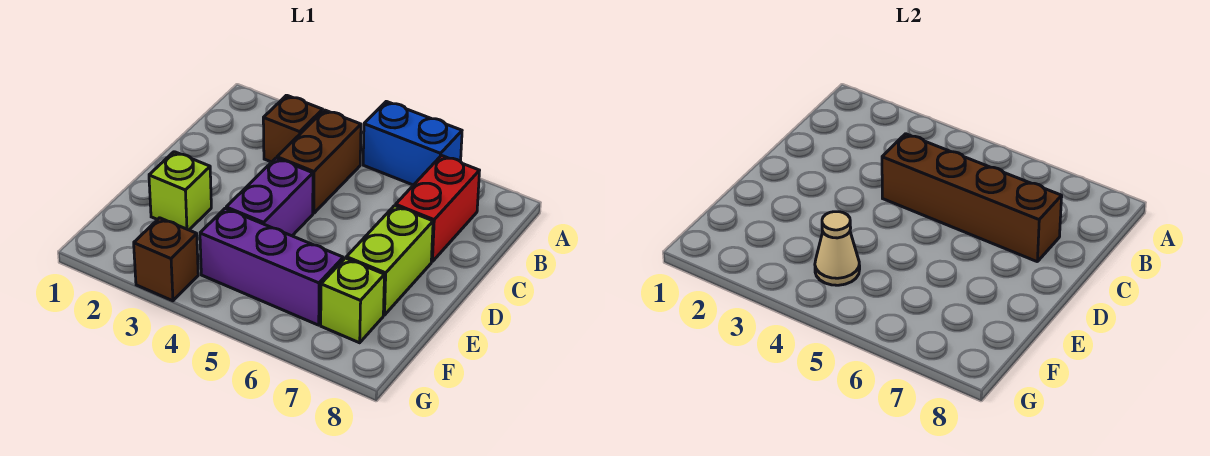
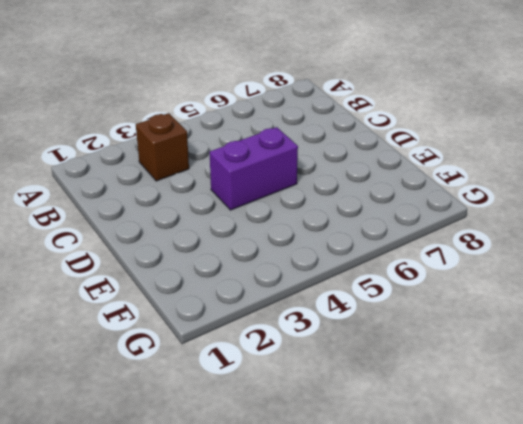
purple brick D4:D5 level 1 -> purple brick D4:E4 level 1
none -> blue brick A5:A6 level 1
none -> brown brick B4:C4 level 1
none -> red brick B7:C7 level 1

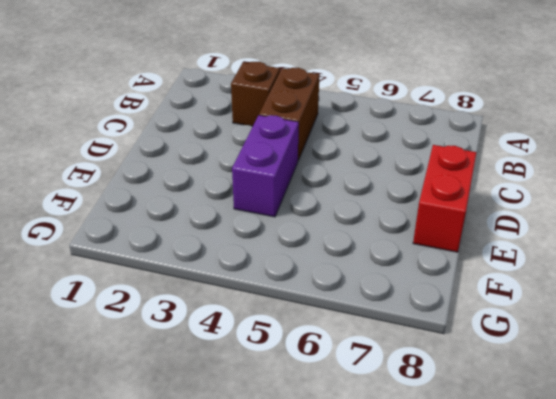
red brick D8:E8 level 1 -> red brick B7:C7 level 1
none -> blue brick A5:A6 level 1
none -> lime brick D7:E7 level 1
none -> lime brick E2 level 1

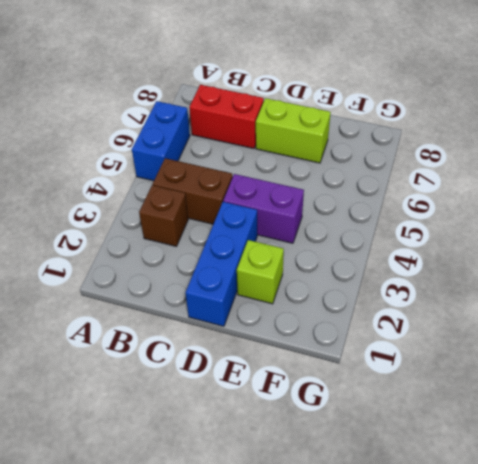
blue brick D1:D3 level 1 -> none
none -> purple brick F4:F6 level 1
none -> lime brick F7 level 1
none -> brown brick G3 level 1

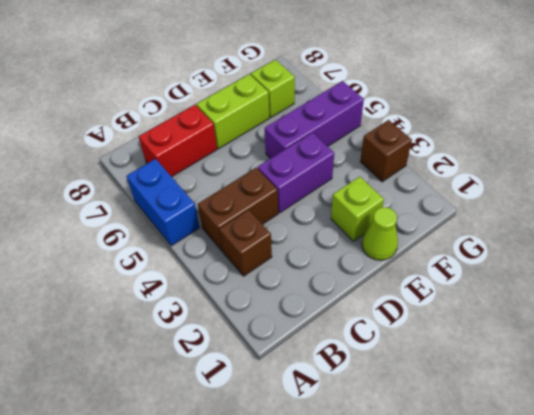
lime cone E1 level 1 -> none
purple brick E5:G5 level 1 -> purple brick F4:F6 level 1
none -> brown brick C4:C7 level 2
none -> tan cone F4 level 2

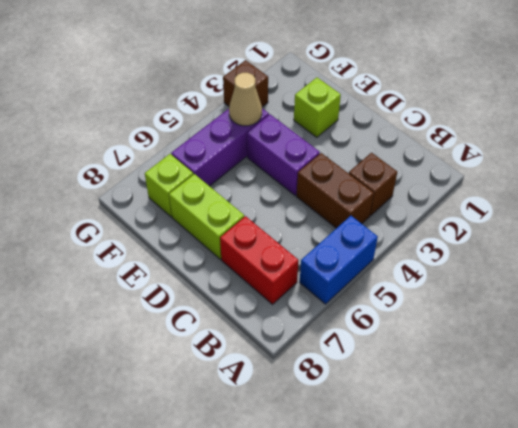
none -> brown brick C4:C7 level 2

